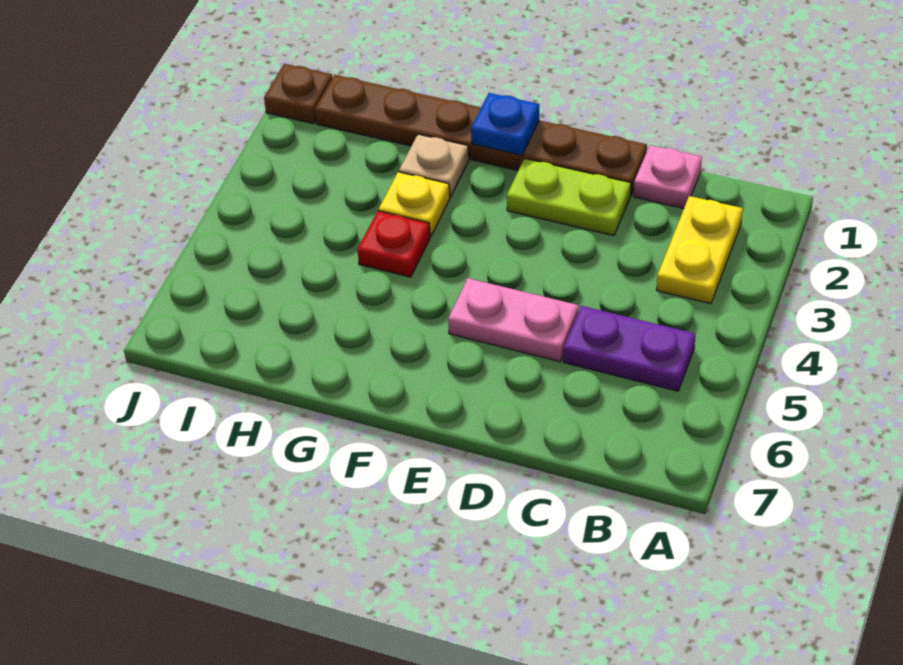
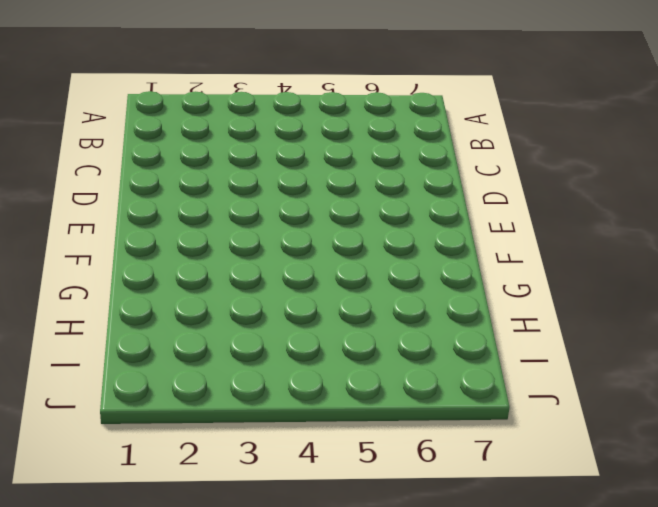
none -> yellow plate B2:B3 level 1
none -> purple plate B5:C5 level 1

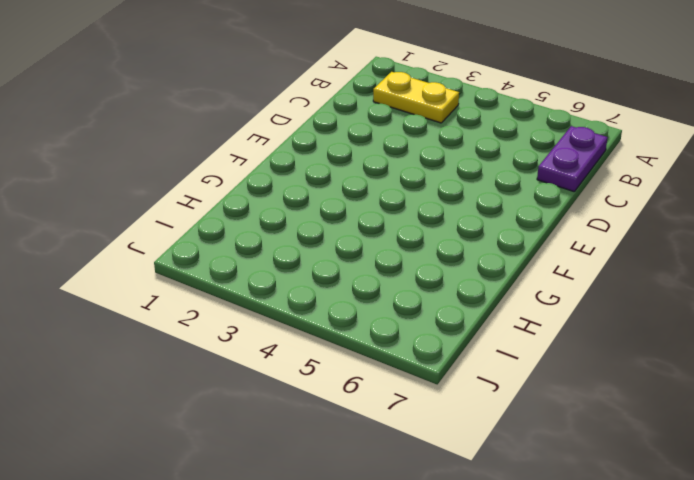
purple plate B7:C7 level 1 -> purple plate B5:C5 level 1
none -> pink plate C1 level 1
none -> brown plate D1:I1 level 1

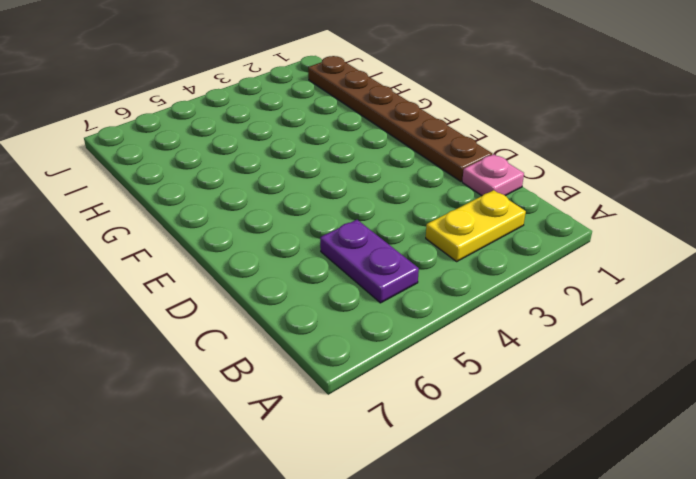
none -> lime plate D2:E2 level 1
none -> pink plate D5:E5 level 1

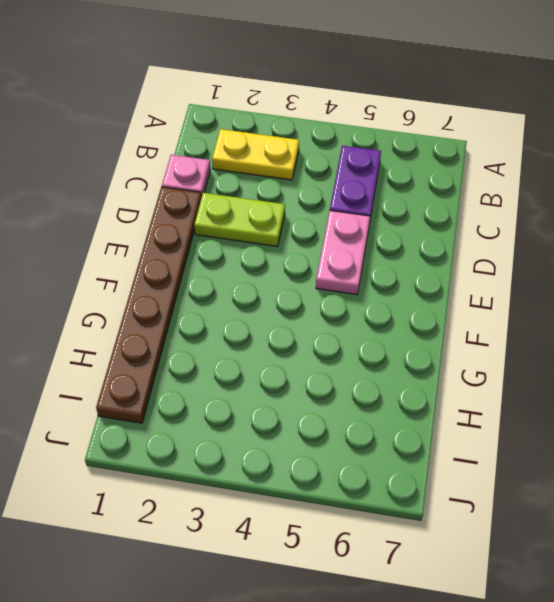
lime plate D2:D3 level 1 -> lime plate D2:E2 level 1
none -> tan plate G2 level 1
none -> yellow plate G3 level 1

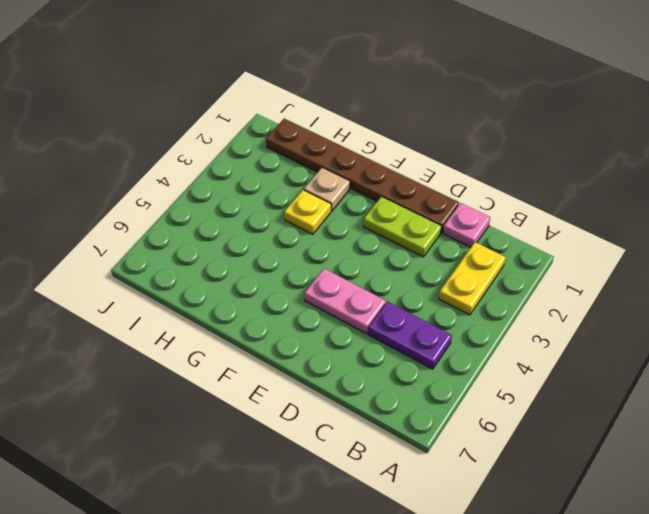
none -> red plate G4 level 1
none -> brown plate J1 level 1

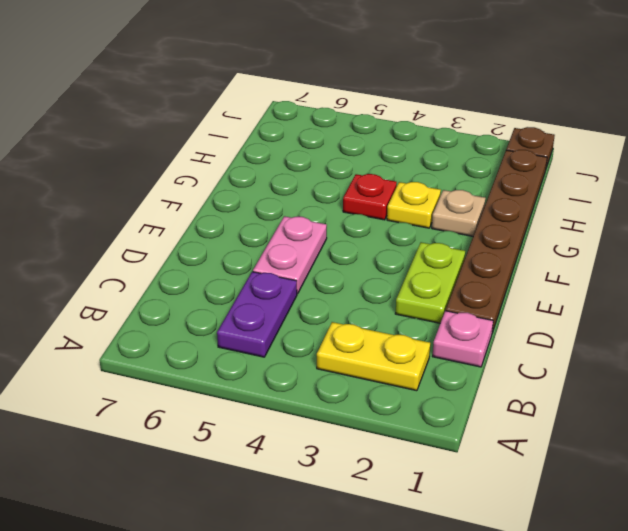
none -> blue plate F1 level 2

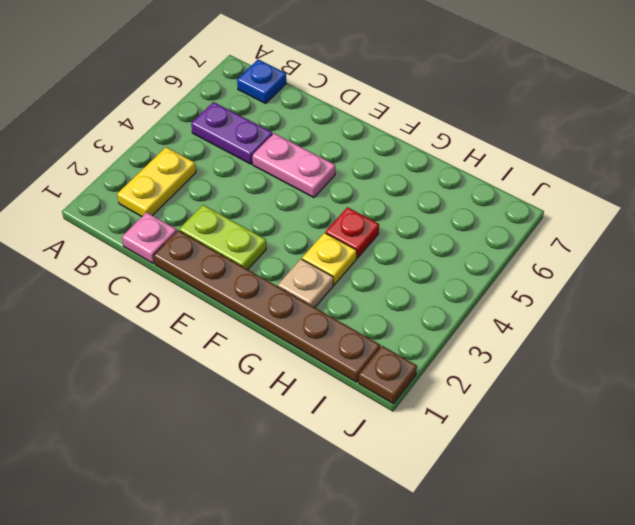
blue plate B7 level 1 -> blue plate F1 level 2

